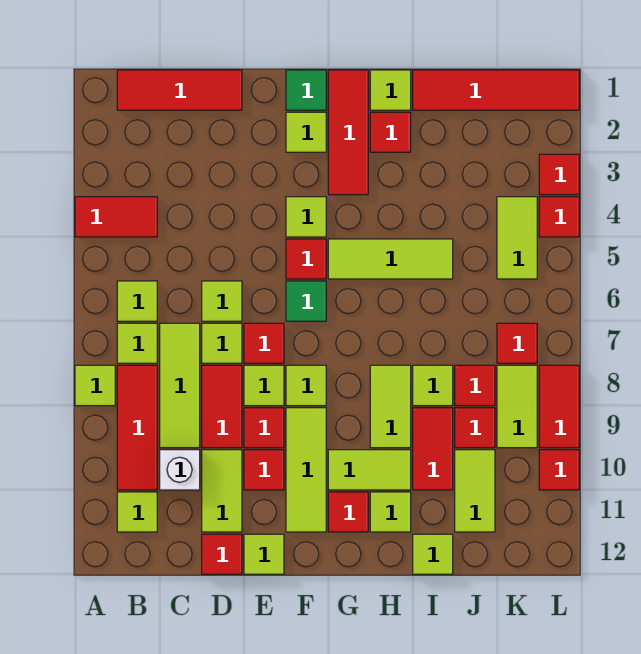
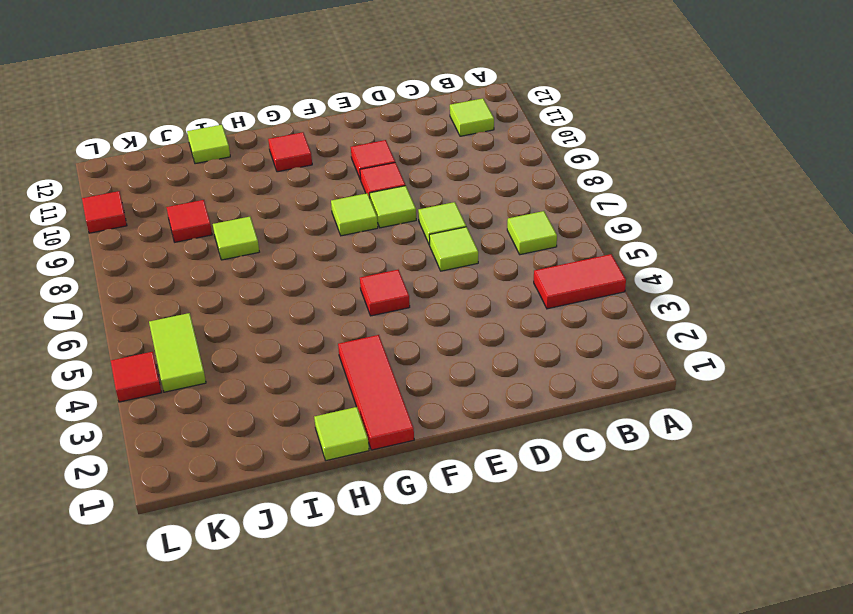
none -> lime tile A8 level 1
none -> red tile B1:D1 level 1
none -> lime tile B7 level 1
none -> red tile B8:B10 level 1

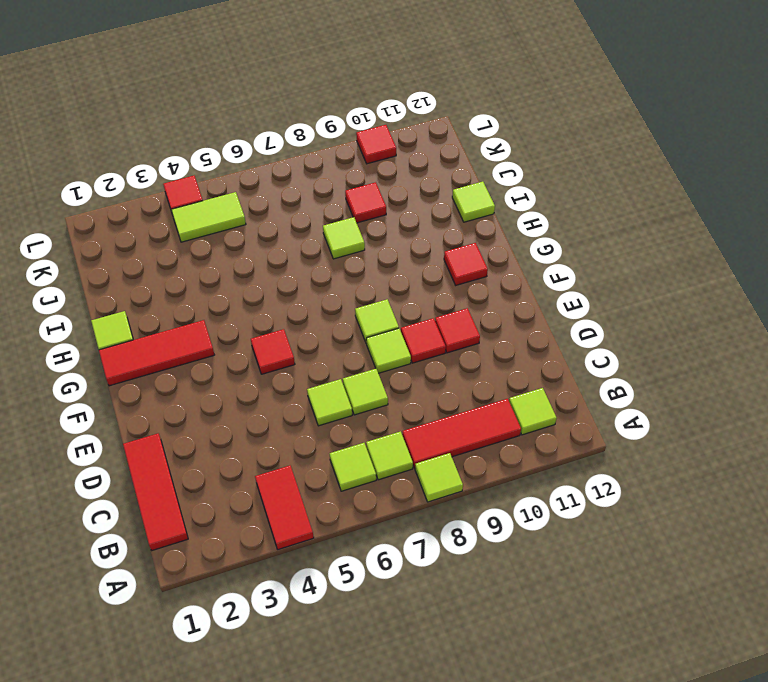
none -> lime tile C7:C9 level 1
none -> white brick C10 level 1
none -> red tile D8:D9 level 1
none -> lime tile D10:D11 level 1

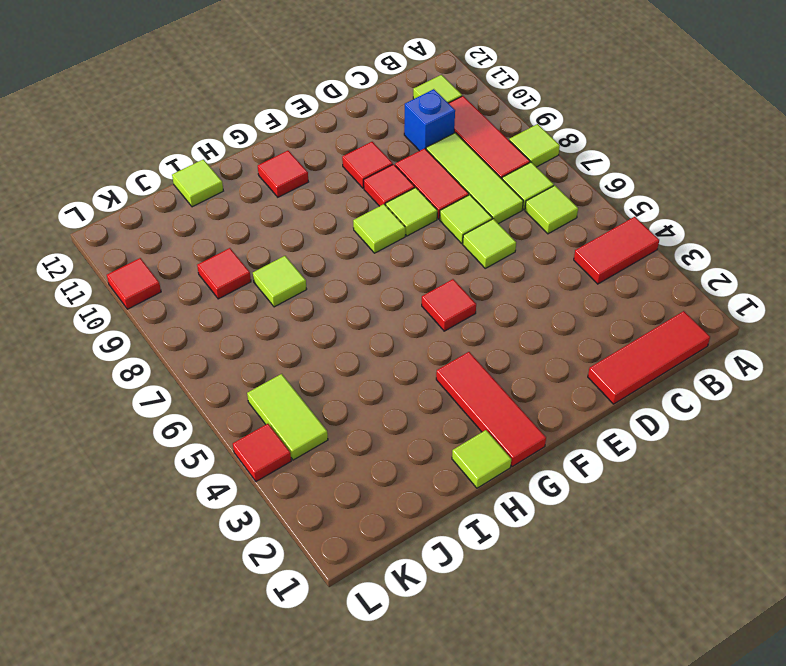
blue brick C10 level 1 -> white brick C10 level 1
none -> lime tile D10:D11 level 1
none -> red tile D12 level 1
none -> red tile E7 level 1
none -> lime tile E12 level 1

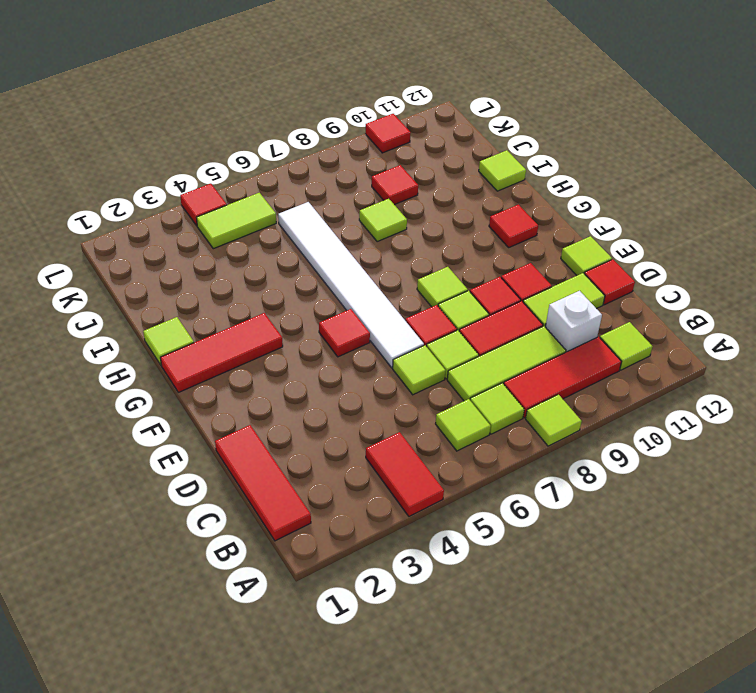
white tile E6:J6 level 1 -> green tile F6 level 1
none -> green tile F1 level 1
none -> lime tile F2 level 1
none -> lime tile F4 level 1
none -> lime tile F9:F11 level 1

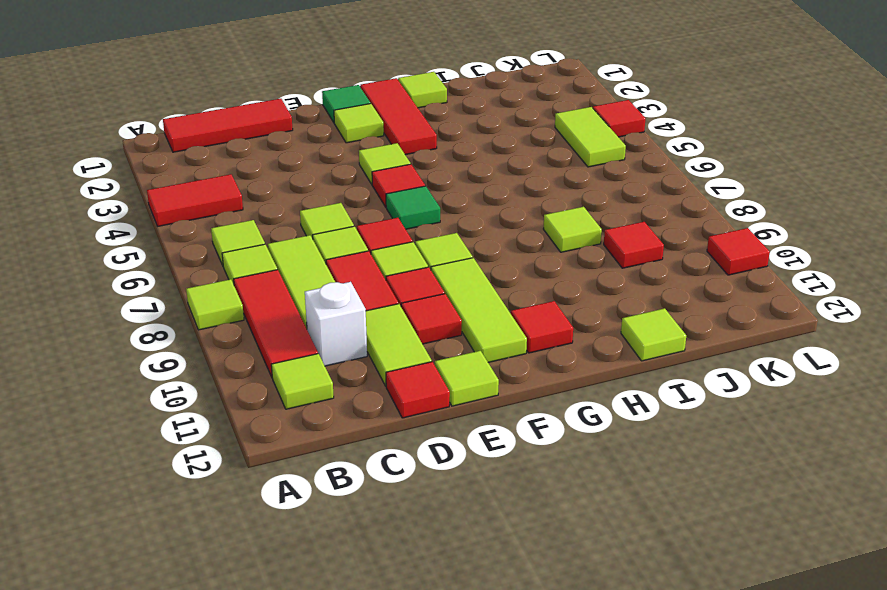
none -> lime tile G5:I5 level 1
none -> lime tile G10:H10 level 1
none -> red tile H2 level 1
none -> lime tile H8:H9 level 1

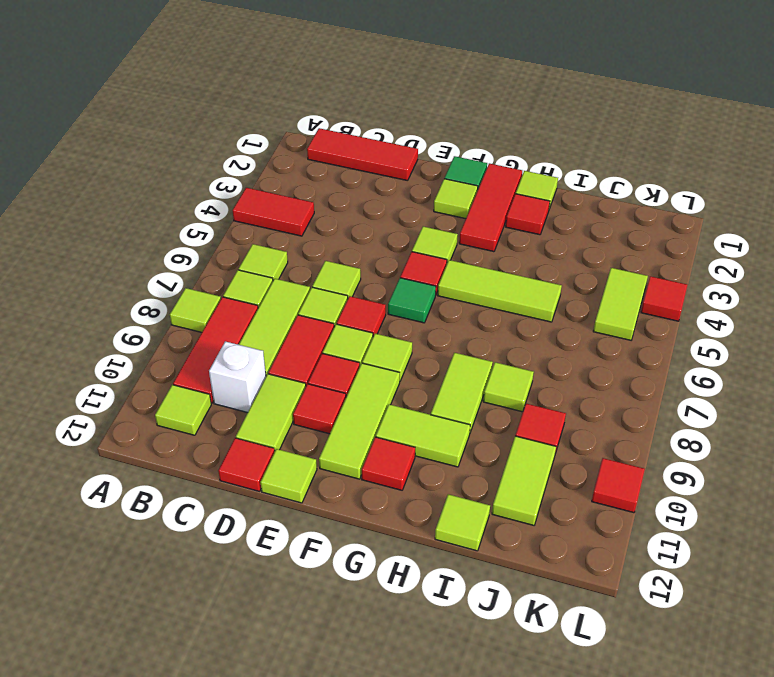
none -> lime tile H11 level 1
none -> red tile I1:L1 level 1
none -> red tile I9:I10 level 1
none -> red tile J8 level 1

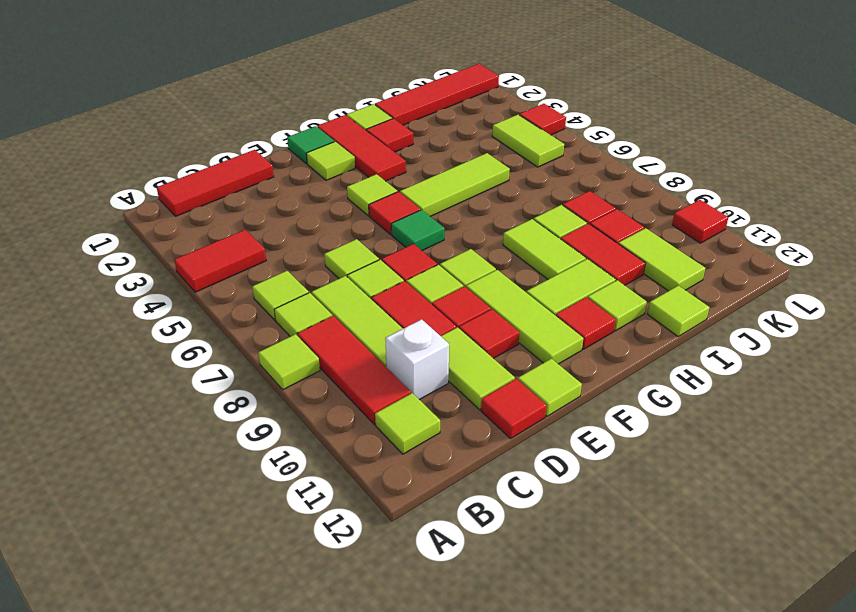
none -> red tile K7 level 1
none -> lime tile K8:K9 level 1
none -> red tile L3 level 1
none -> red tile L8:L9 level 1

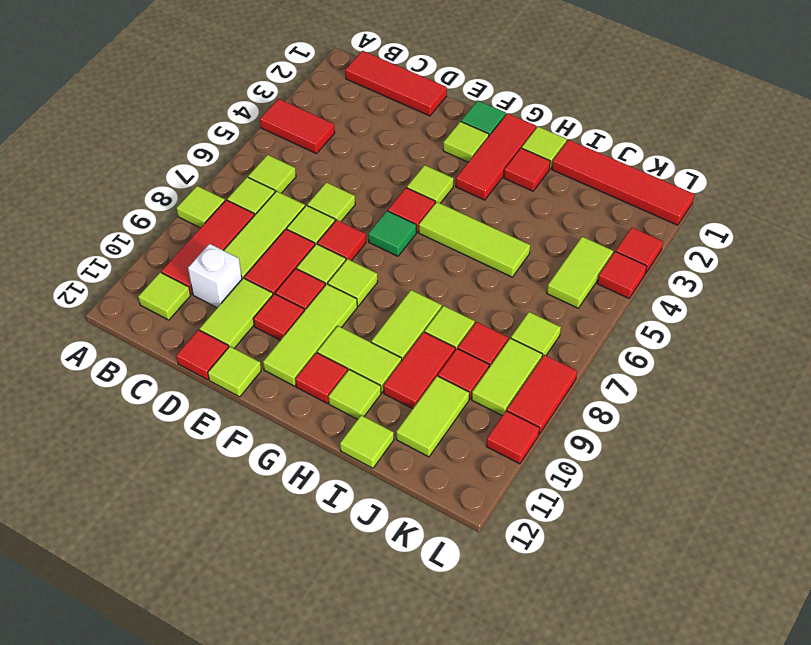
lime tile K7 level 1 -> red tile K7 level 1

